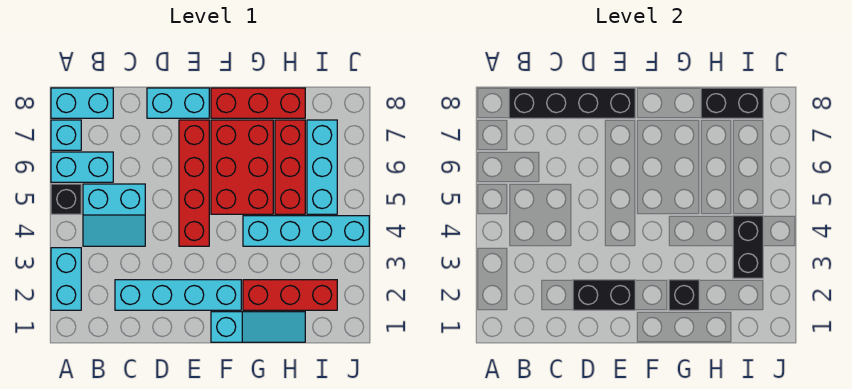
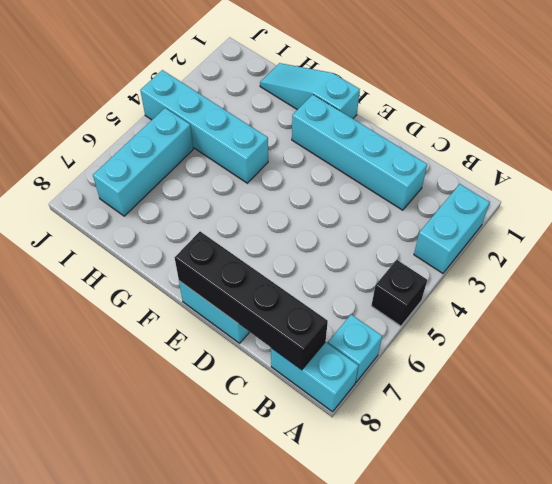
none -> cyan brick A6:B6 level 1
none -> cyan slope B4:C5 level 1 top 5
none -> red brick E4:E7 level 1

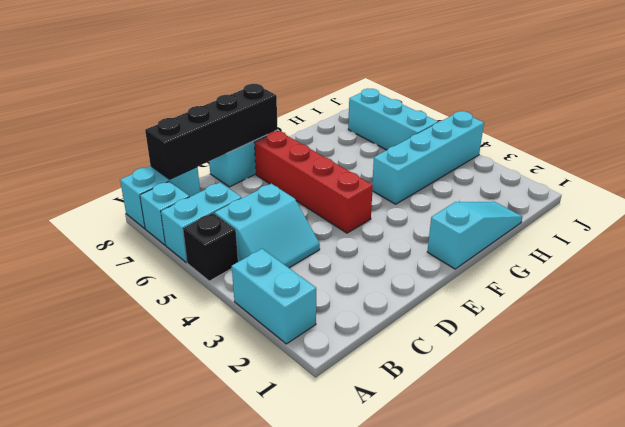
none -> cyan brick C2:F2 level 1
none -> red brick F5:G7 level 1
none -> red brick F8:H8 level 1

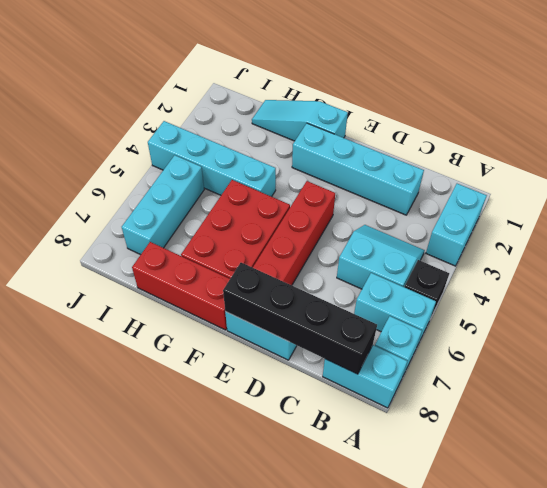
none -> red brick G2:I2 level 1
none -> red brick H5:H7 level 1
none -> black brick D2:E2 level 2

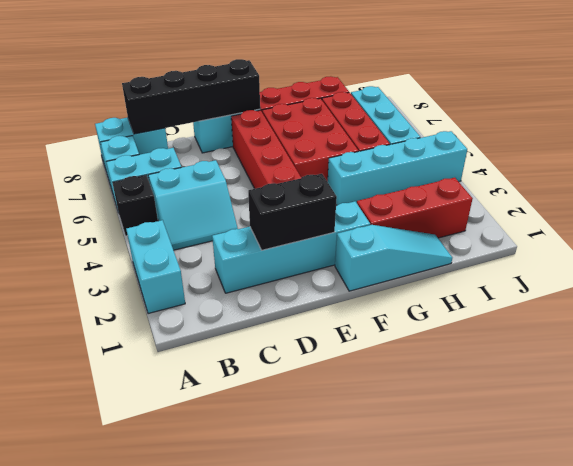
none -> black brick G2 level 2
none -> black brick H8:I8 level 2
none -> black brick I3:I4 level 2

